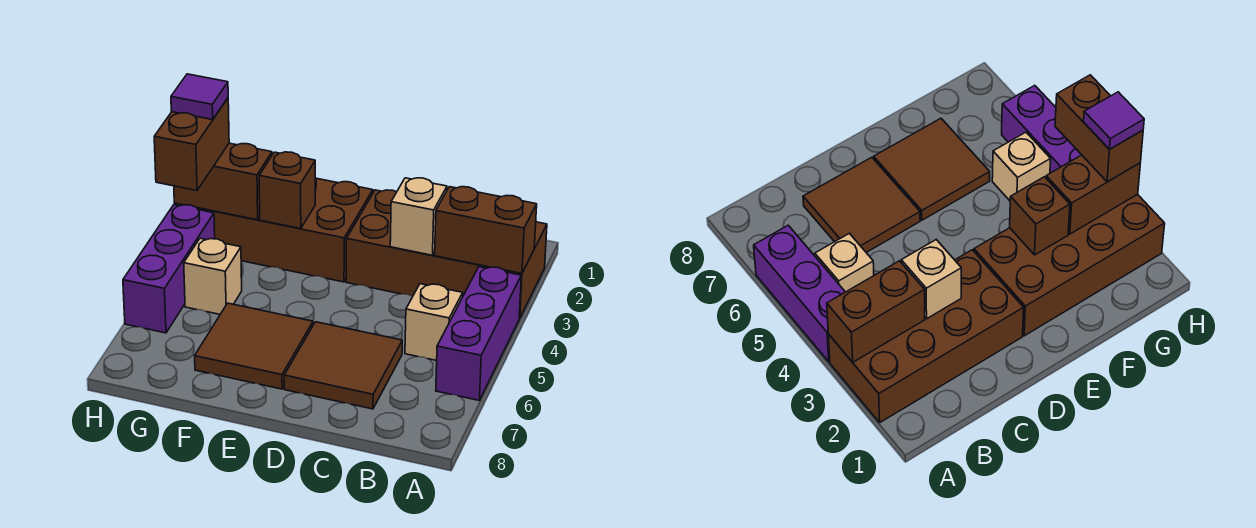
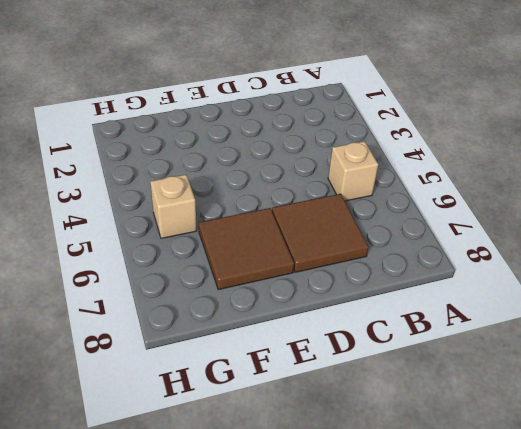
none -> brown brick A2:D3 level 1
none -> purple brick A4:A6 level 1
none -> brown brick E2:H3 level 1

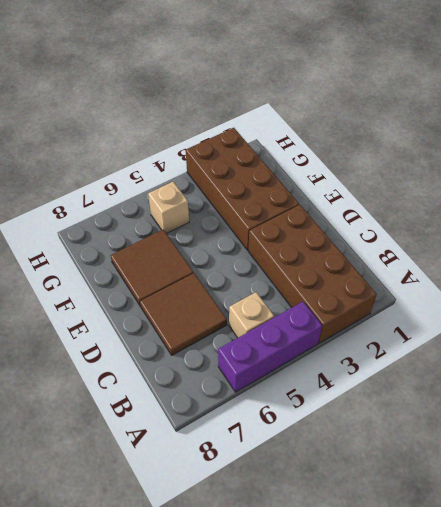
none -> purple brick H4:H6 level 1
none -> brown brick A3:B3 level 2
none -> tan brick C3 level 2

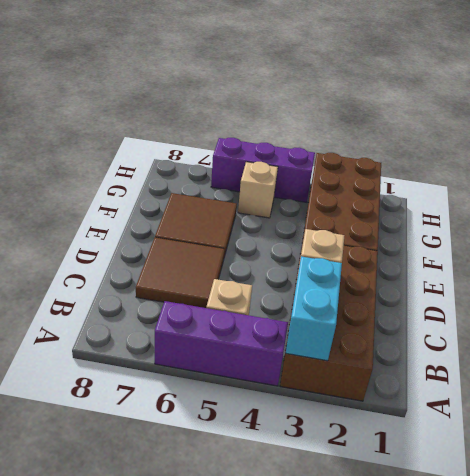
cyan brick A3:B3 level 2 -> brown brick A3:B3 level 2
none -> brown brick F3 level 2
none -> brown brick G3:H3 level 2
none -> brown brick H3:H4 level 3

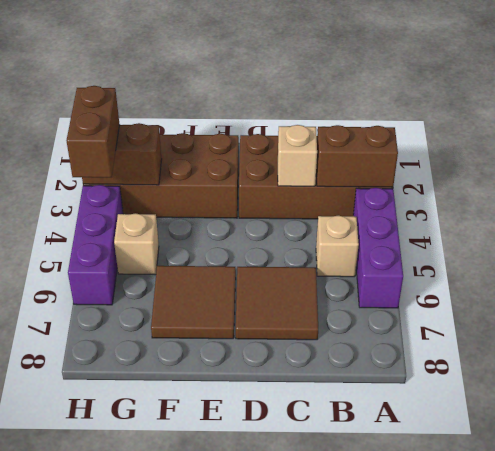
none -> brown brick F3 level 2
none -> purple tile H3 level 4

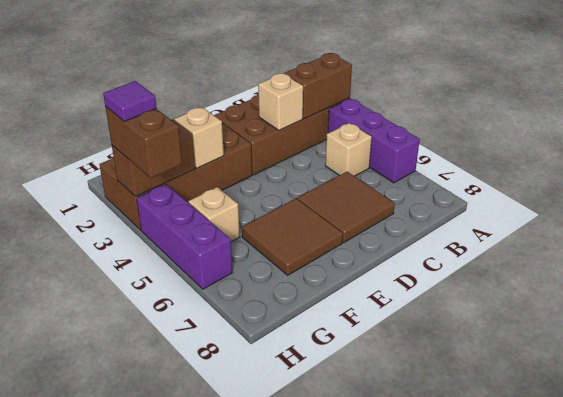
tan brick F3 level 2 -> brown brick F3 level 2

